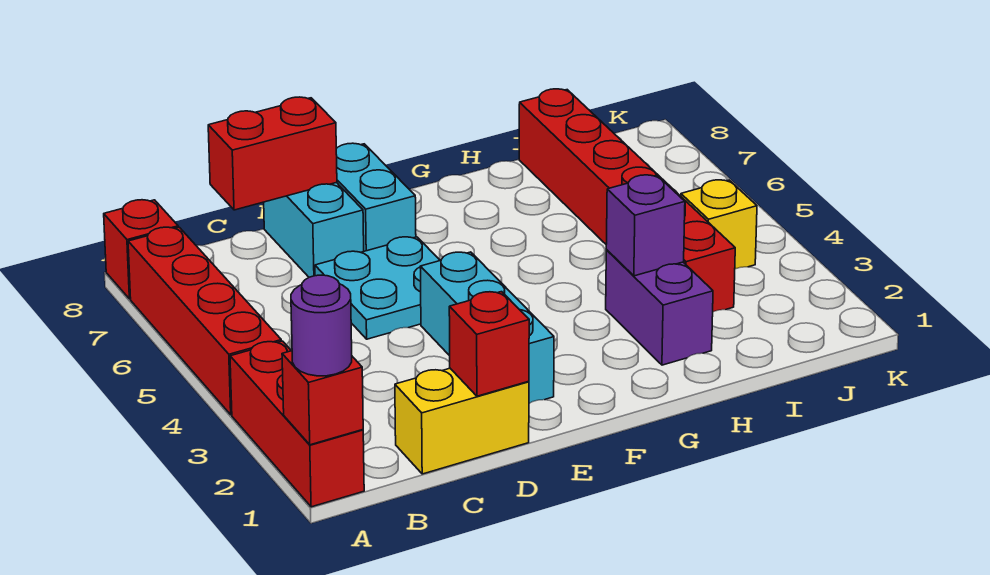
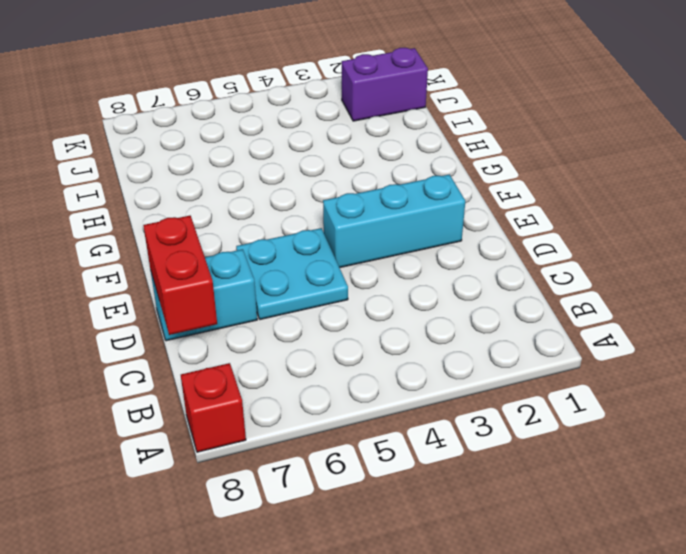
purple brick J1:J2 level 1 -> purple brick H2:H3 level 1
none -> red brick A1:A3 level 1
none -> red brick A4:A7 level 1
none -> yellow brick C1:D1 level 1

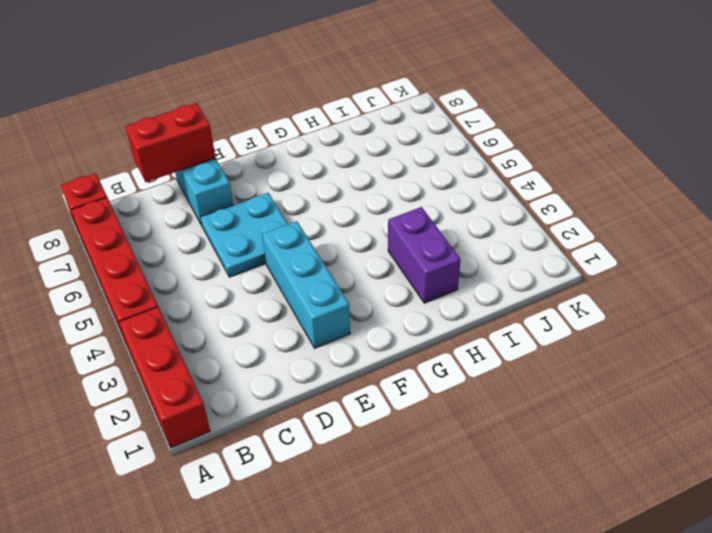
none -> yellow brick C1:D1 level 1
none -> cyan brick E7:E8 level 1
none -> red brick I3:I8 level 1

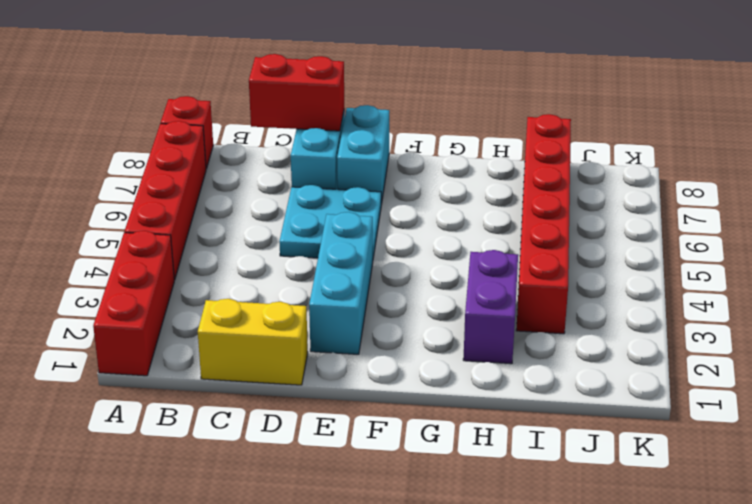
none -> yellow brick J4 level 1
none -> red brick A1 level 2
none -> red brick D1 level 2

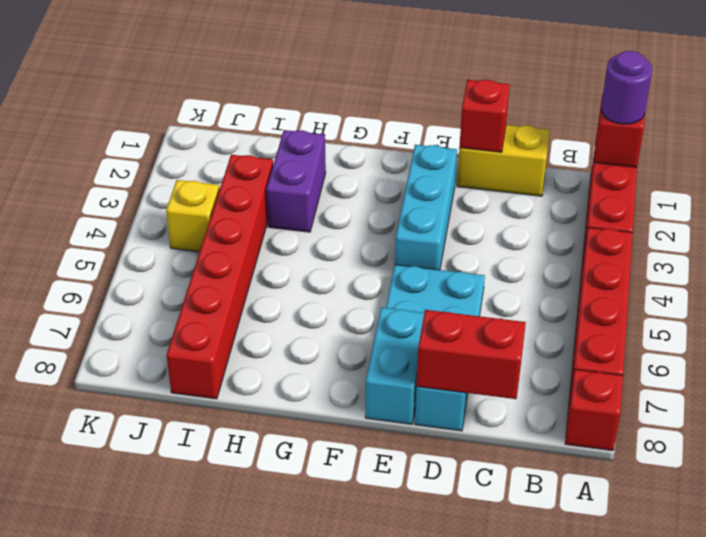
none -> purple brick H3 level 2

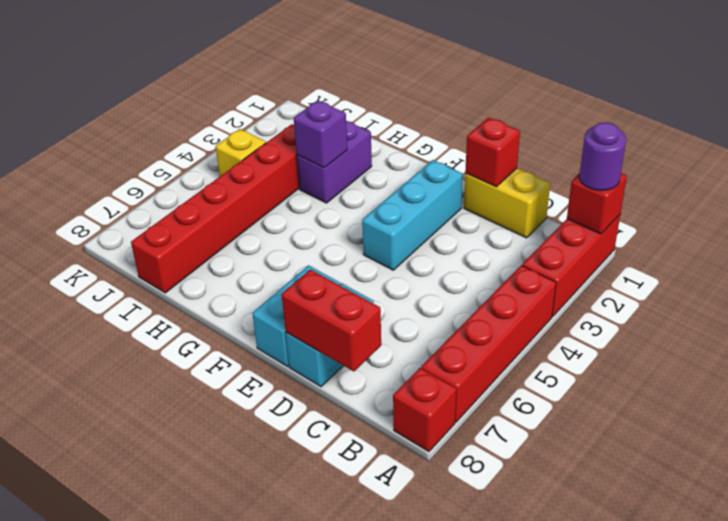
none -> cyan plate D5:E6 level 1

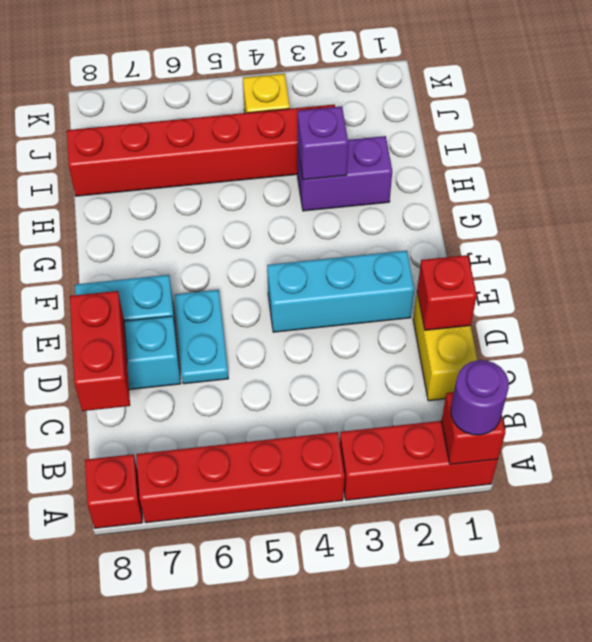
cyan plate D6:E6 level 1 -> cyan plate D5:E6 level 1

